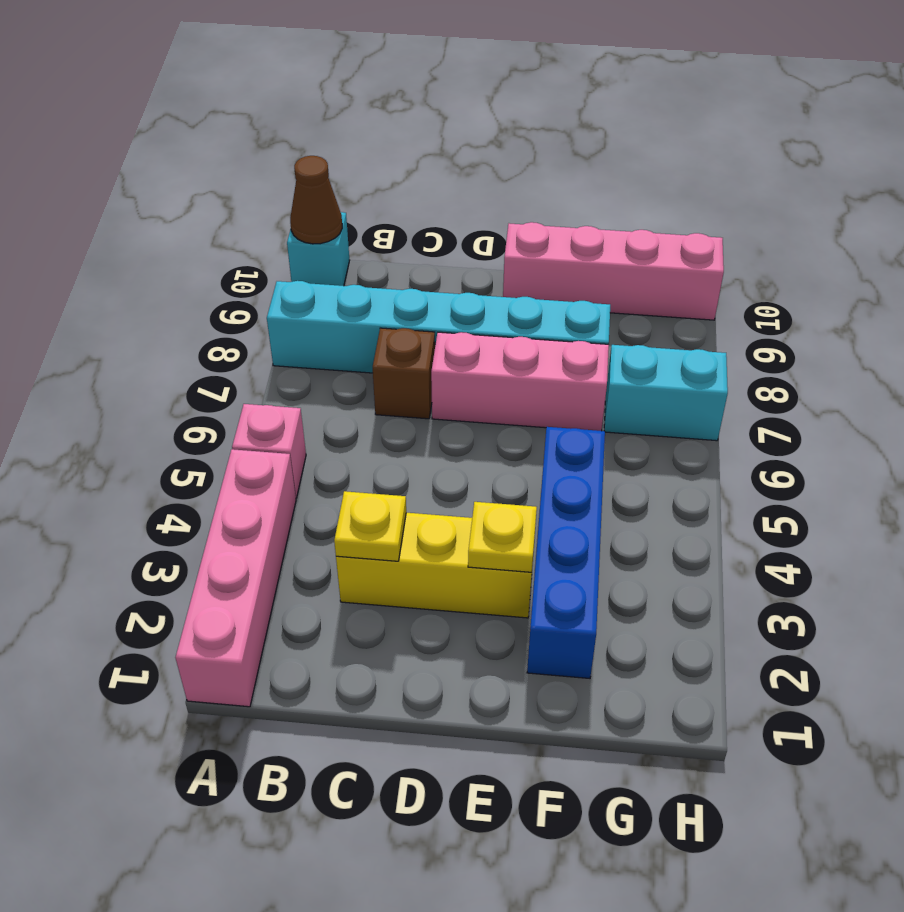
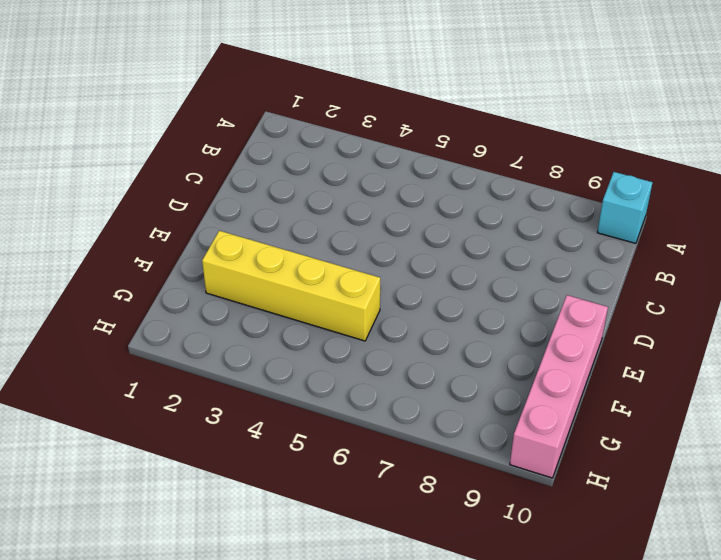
yellow brick F2:F5 level 1 -> blue brick F2:F5 level 1
none -> pink brick A1:A4 level 1
none -> pink brick A5 level 1
none -> cyan brick A8:F8 level 1

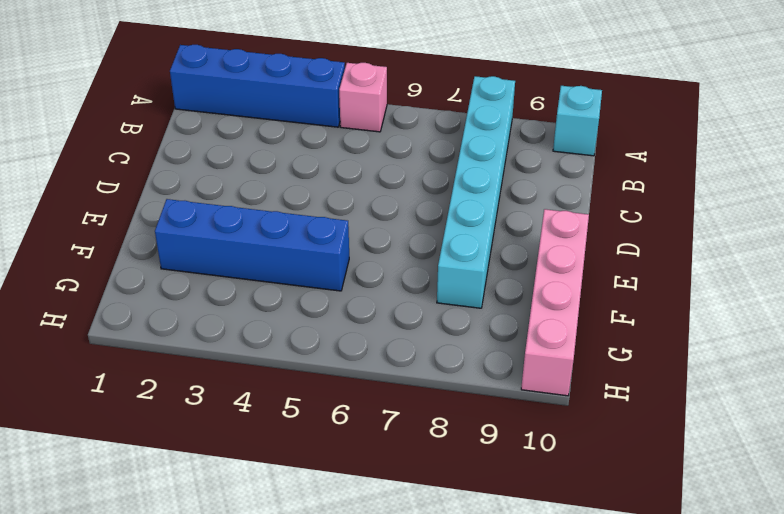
blue brick A1:A4 level 1 -> pink brick A1:A4 level 1
none -> yellow brick C3:E3 level 1
none -> brown brick C7 level 1
none -> pink brick D7:F7 level 1

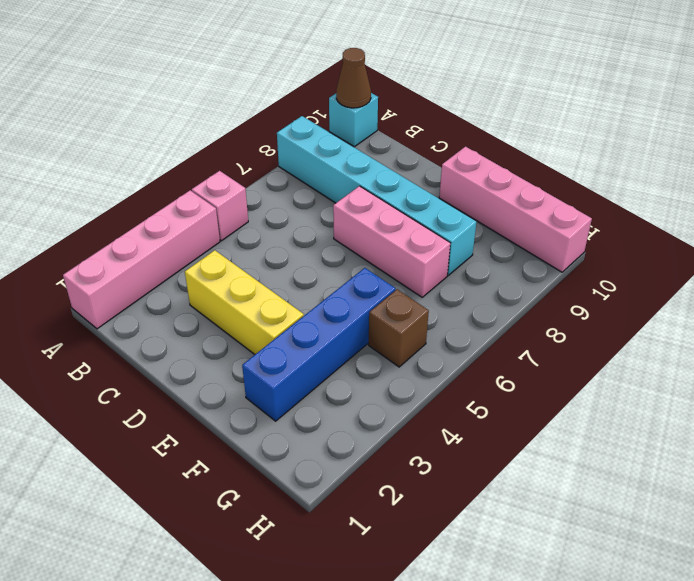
brown brick G5 level 1 -> brown brick C7 level 1
none -> cyan brick G7:H7 level 1
none -> yellow plate C3 level 2
none -> yellow plate E3 level 2

